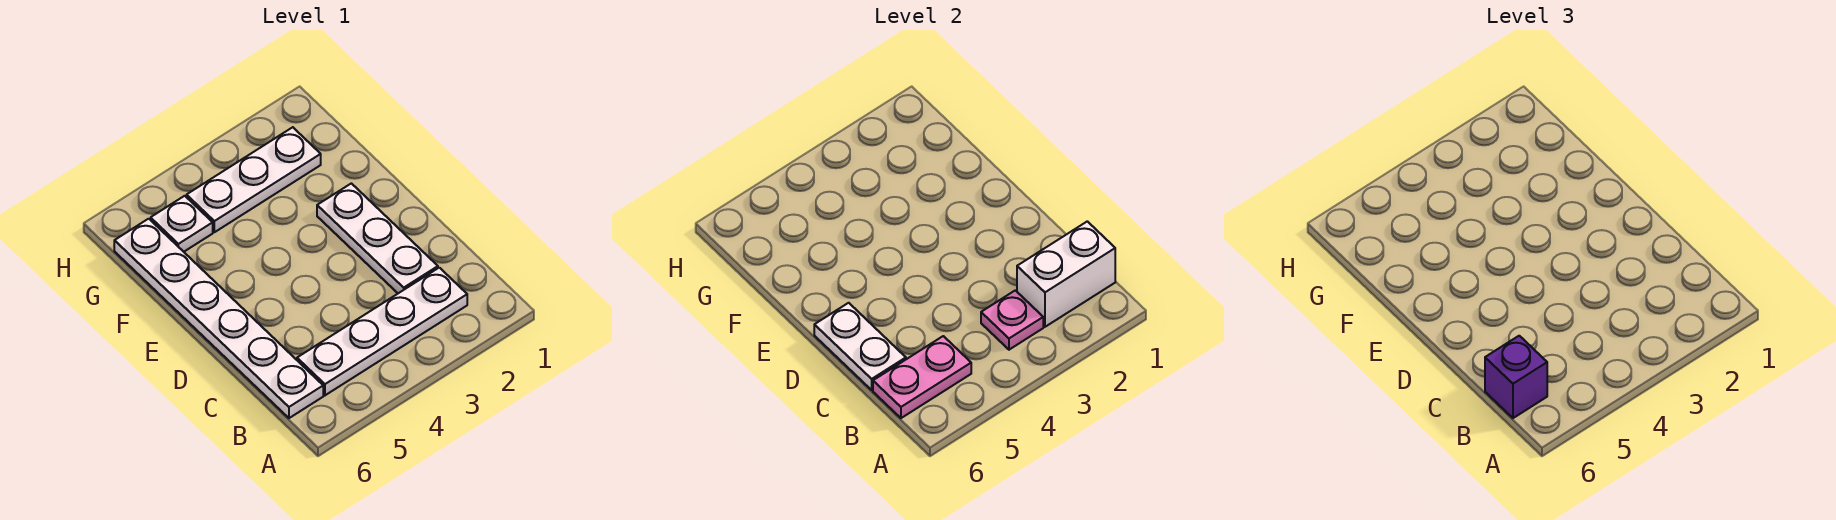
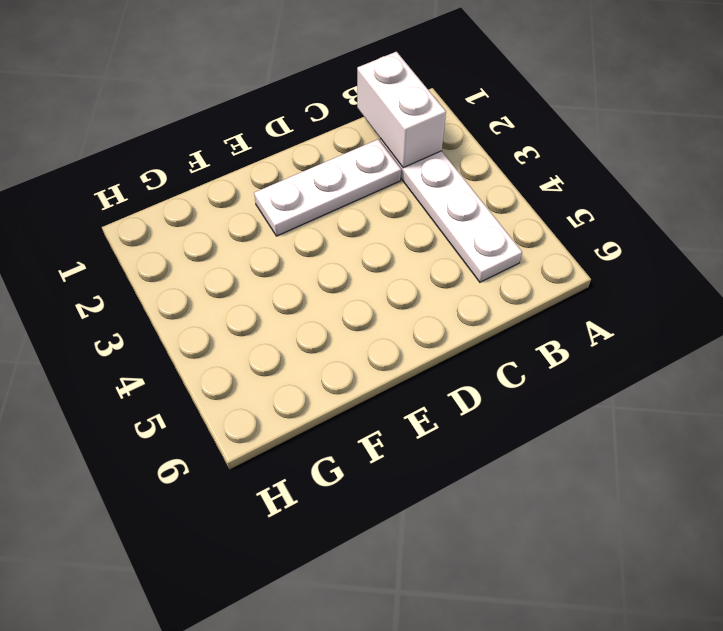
none -> white plate B6:G6 level 1
none -> white plate G2:G4 level 1

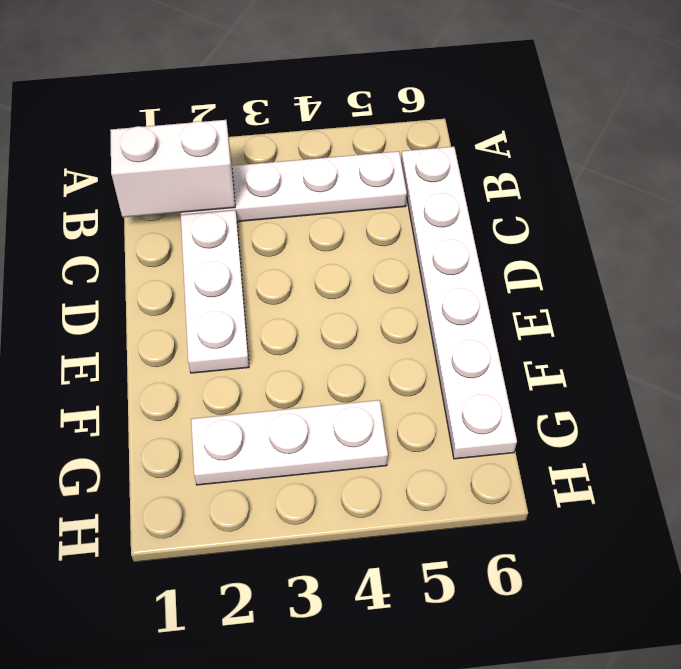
none -> white plate G5 level 1
none -> pink plate B3 level 2

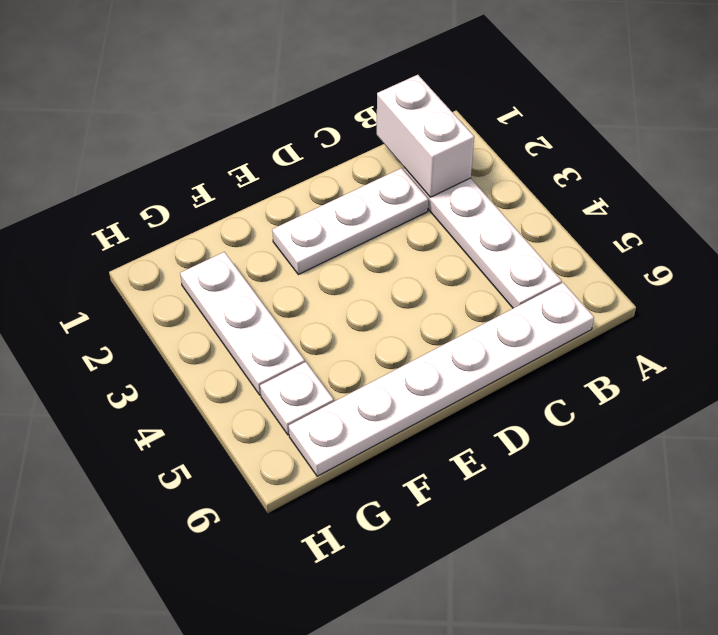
none -> pink plate B3 level 2
none -> pink plate B5:B6 level 2

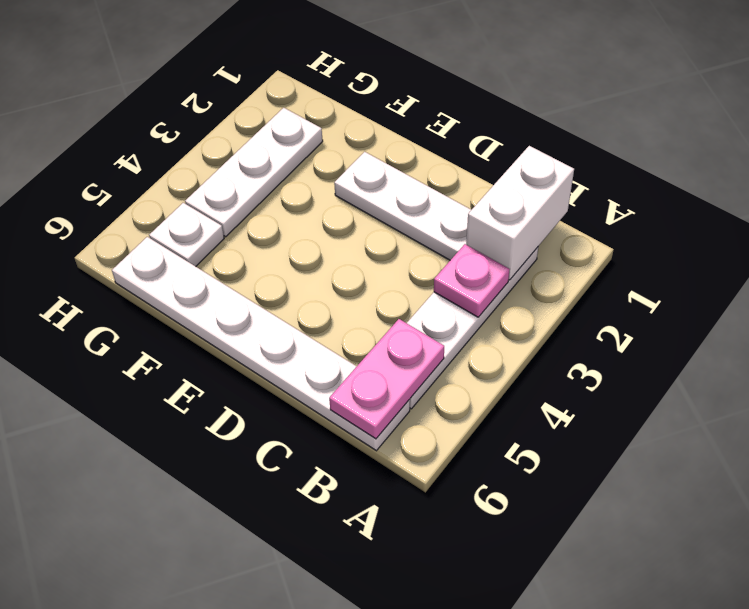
none -> white plate C6:D6 level 2
none -> purple brick B6 level 3

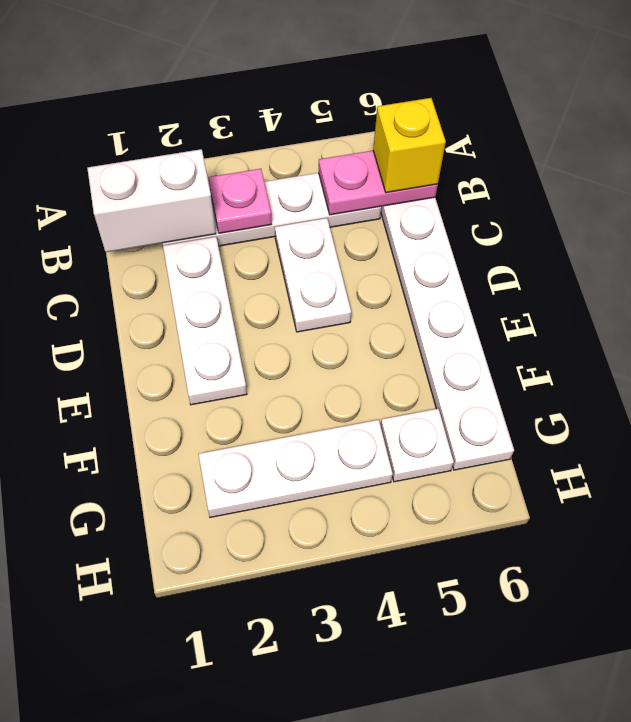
yellow brick B6 level 3 -> purple brick B6 level 3
white plate C4:D4 level 1 -> white plate C6:D6 level 2

